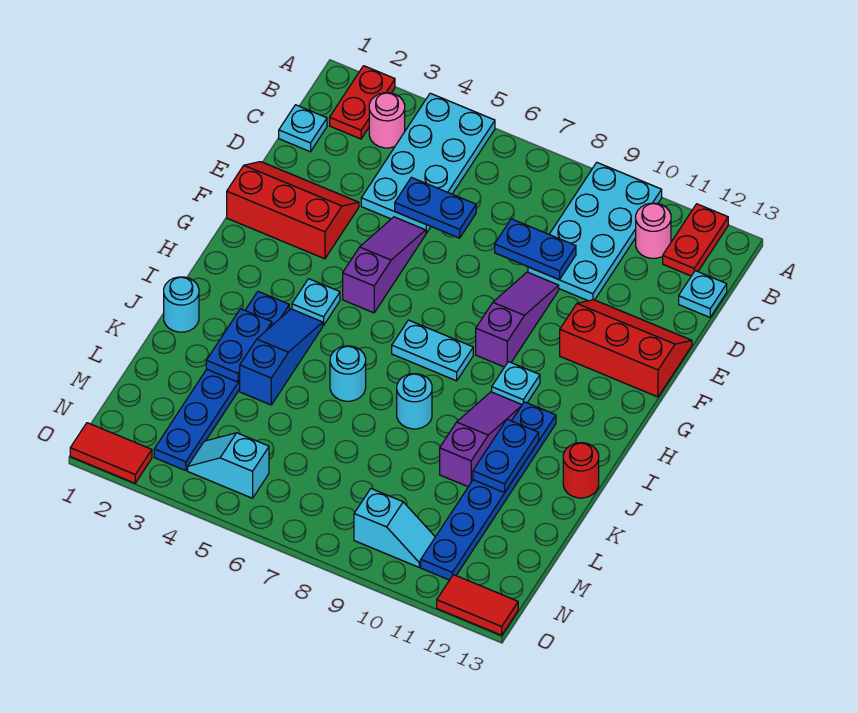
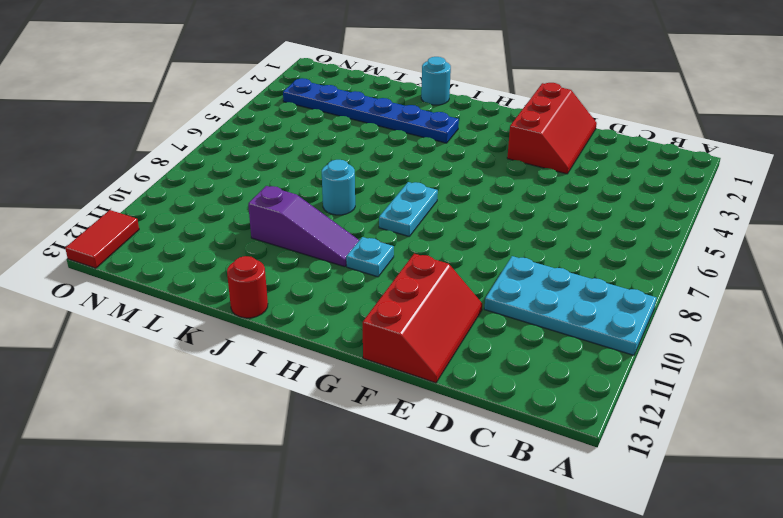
none -> red plate A2:B2 level 1
none -> cyan plate A4:D5 level 1
none -> red plate A12:B12 level 1
none -> pink round brick B3 level 1

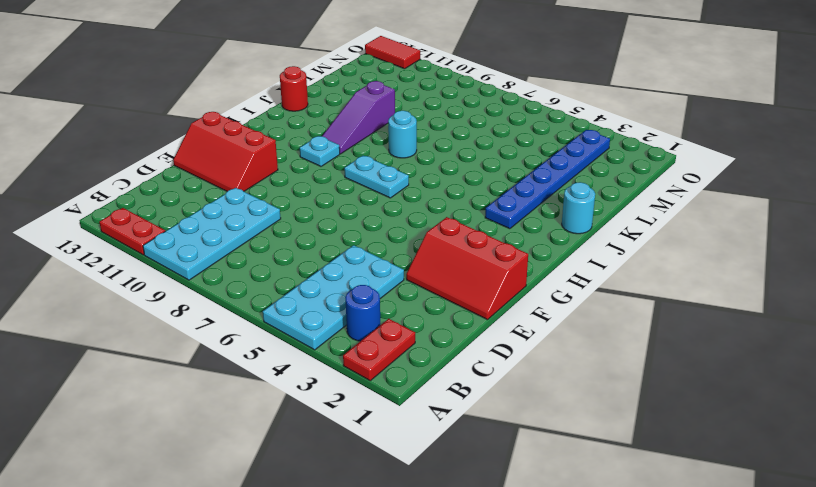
red plate A11:A12 level 1 -> red plate A12:B12 level 1
blue round brick B3 level 1 -> pink round brick B3 level 1
none -> pink round brick B11 level 1
none -> cyan plate C1 level 1
none -> cyan plate C13 level 1
none -> purple slope E5:G5 level 1 top G

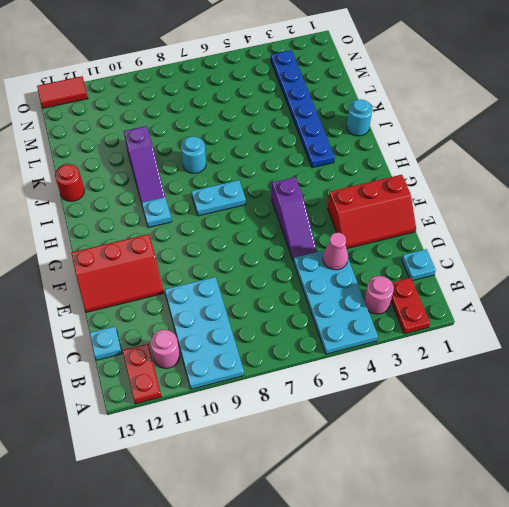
pink cone D4 level 2 -> none
none -> purple slope E9:G9 level 1 top G
none -> cyan plate H4 level 1
none -> blue slope I4:K4 level 1 top K
none -> blue plate I11:N11 level 1

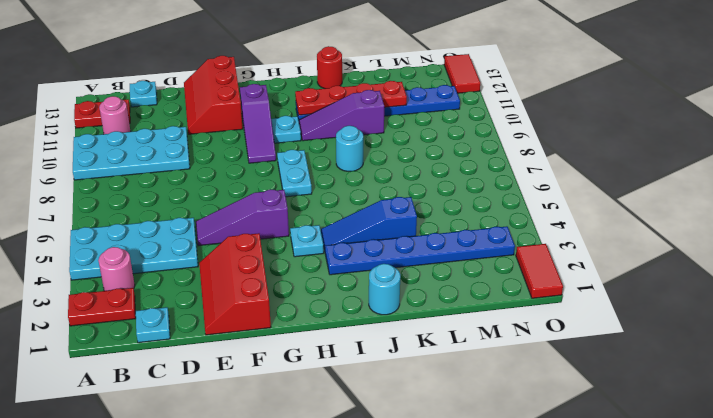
purple slope G9:G11 level 1 top 11 -> purple slope E9:G9 level 1 top G
red plate I11:L11 level 2 -> blue plate J11:K11 level 2
none -> cyan round brick J6 level 1
none -> cyan slope N4:N5 level 1 top 5
none -> cyan slope N9:N10 level 1 top 9
none -> blue plate D5:D6 level 2

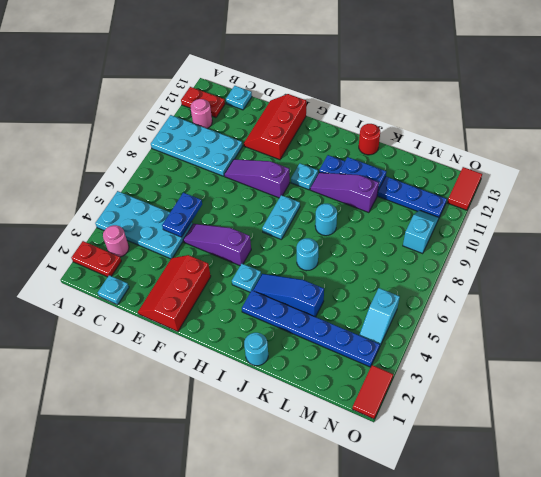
none -> blue plate D8:D9 level 2
none -> blue plate J3:K3 level 2

